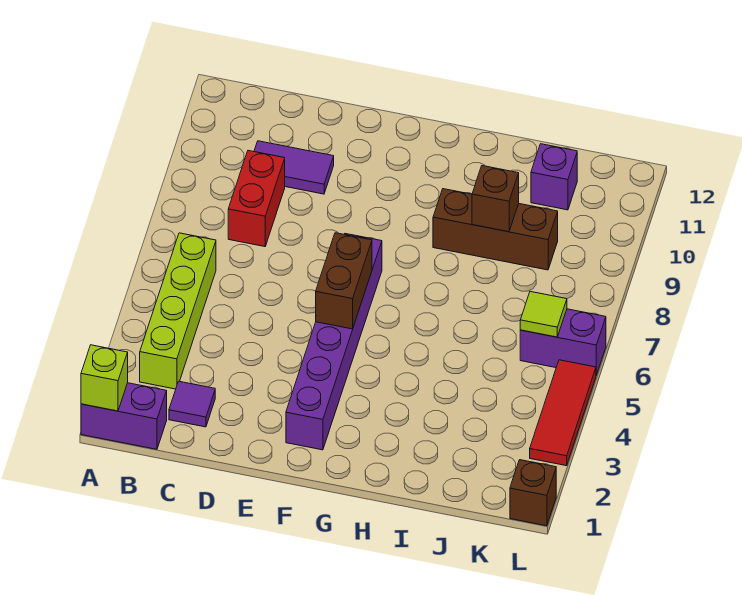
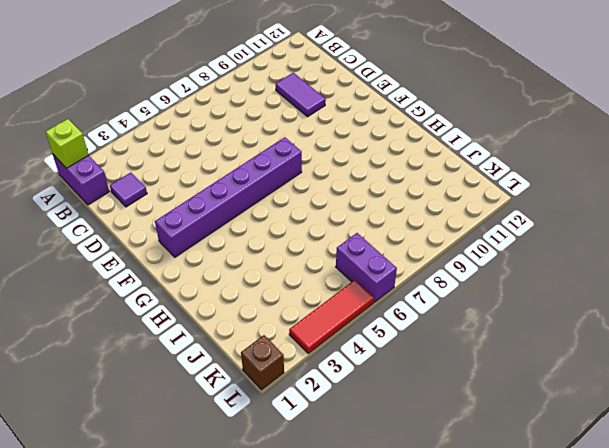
none -> lime brick B3:B6 level 1
none -> red brick C8:C9 level 1
none -> brown brick H9:J9 level 1

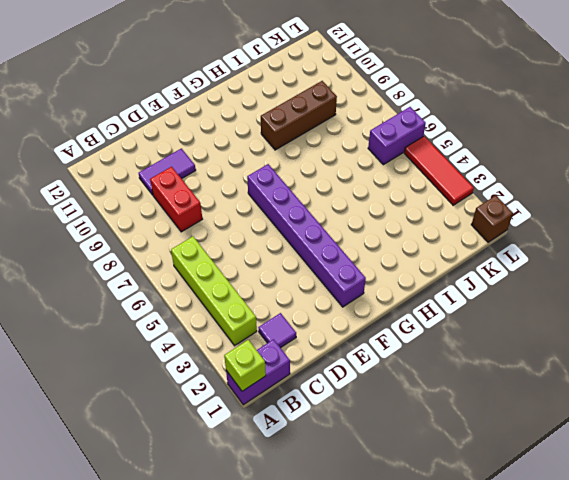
none -> purple brick J11 level 1
none -> brown brick F5:F6 level 2
none -> brown brick I9 level 2

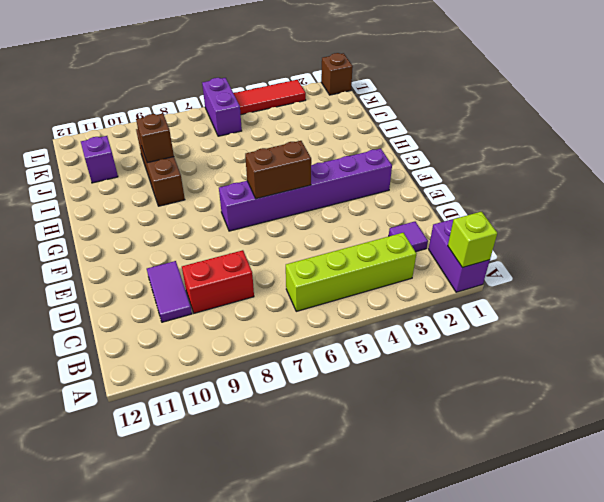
none -> lime tile K6 level 2

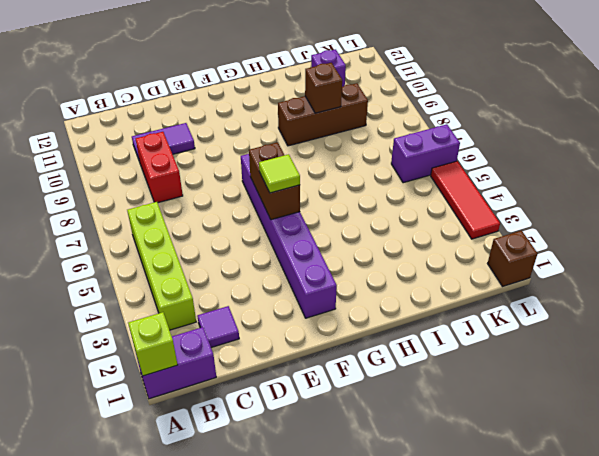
lime tile F5 level 3 -> lime tile K6 level 2

